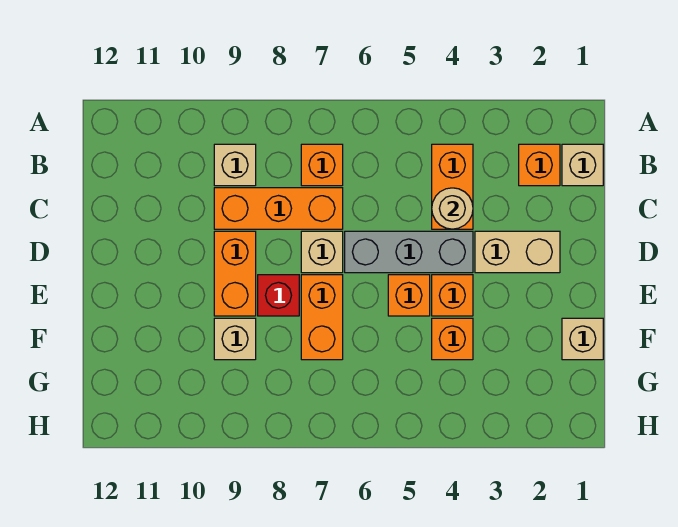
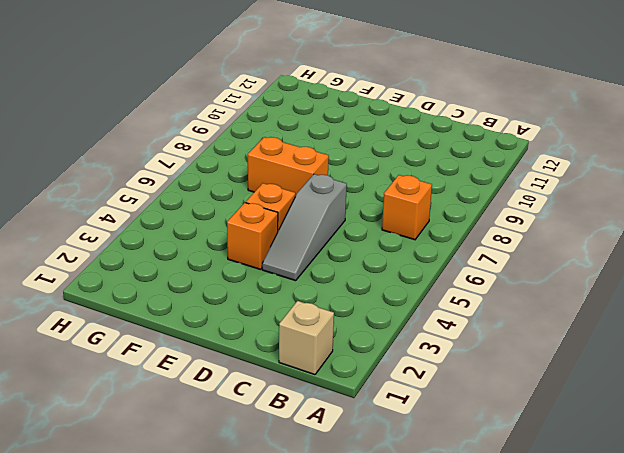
grey slope D4:D6 level 1 top 6 -> grey brick D4:D6 level 1
none -> orange brick B2 level 1
none -> orange brick B4:C4 level 1
none -> tan brick B9 level 1

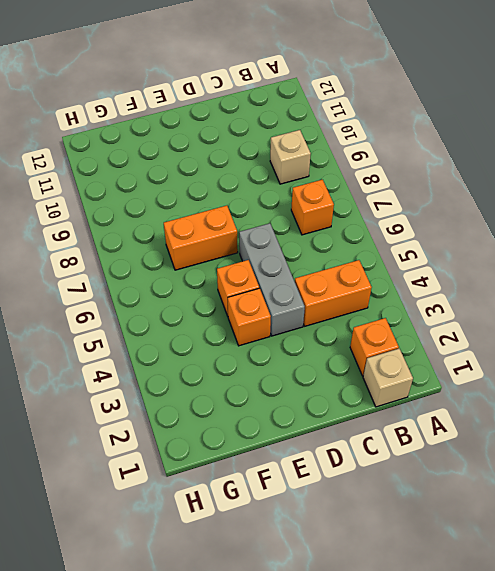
none -> orange brick C7:C9 level 1
none -> tan brick D2:D3 level 1
none -> tan brick D7 level 1

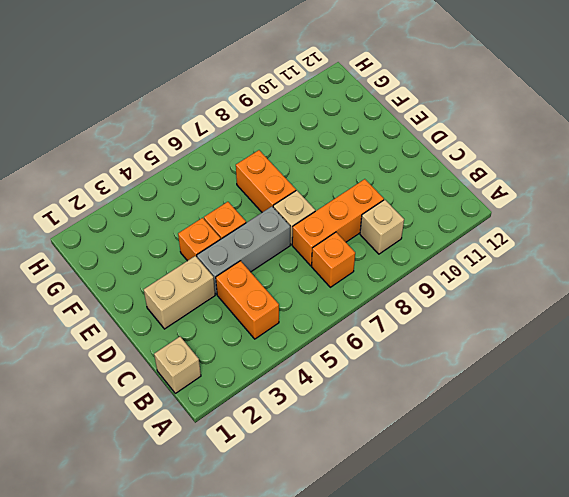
none -> orange brick B2 level 1
none -> orange brick D9:E9 level 1
none -> red brick E8 level 1

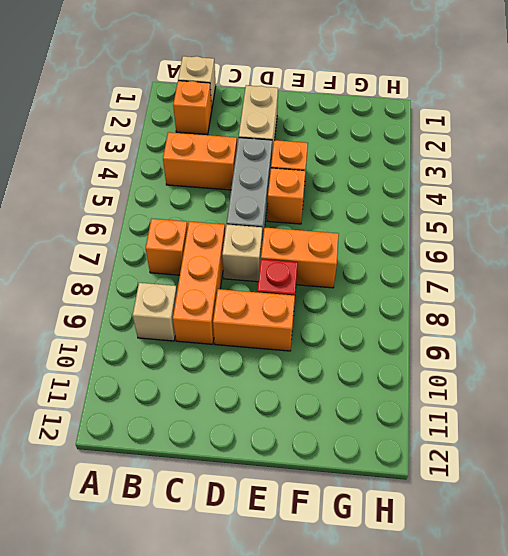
none -> tan brick F1 level 1
none -> orange brick F4 level 1
none -> tan brick F9 level 1

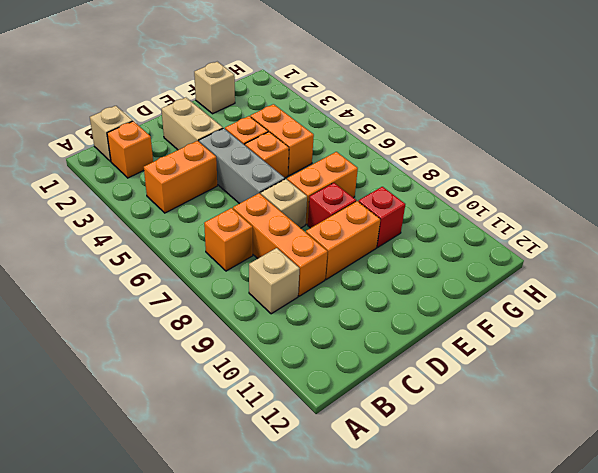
orange brick F4:F5 level 1 -> orange brick F4 level 1
red brick F9 level 1 -> tan brick F9 level 1
none -> tan round brick C4 level 2

